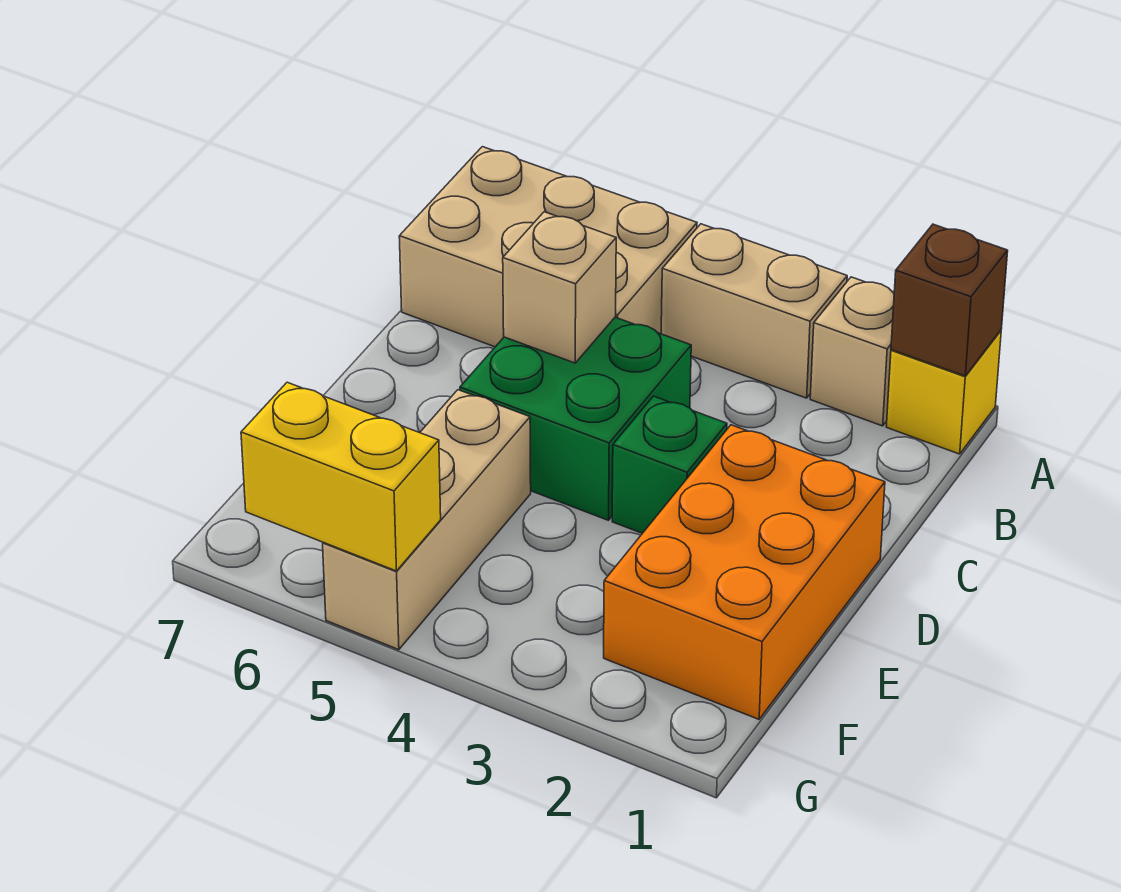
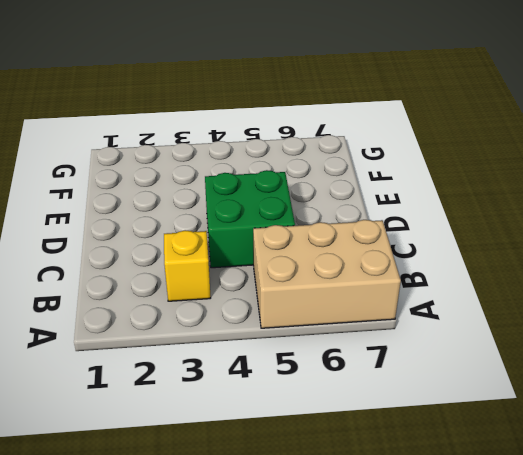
yellow brick B3 level 1 -> yellow brick A1 level 1
none -> tan brick A2 level 1
none -> tan brick A3:A4 level 1

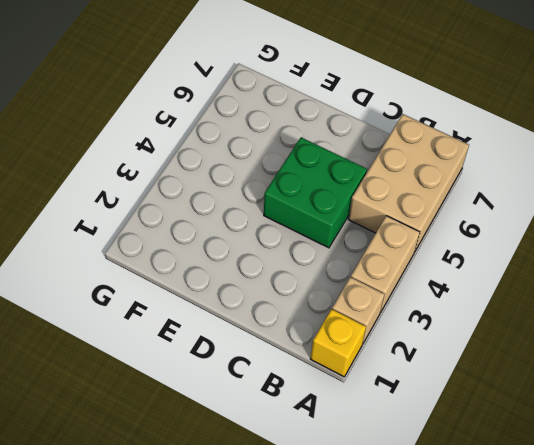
none -> orange brick D1:F2 level 1
none -> green brick D3 level 1

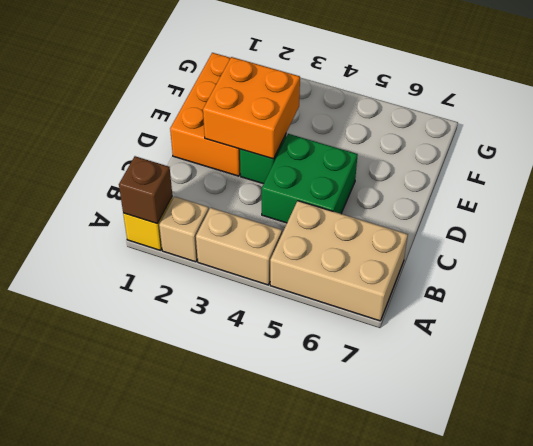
orange brick D2:E3 level 2 -> none
none -> tan brick E5:G5 level 1
none -> tan brick C5 level 2

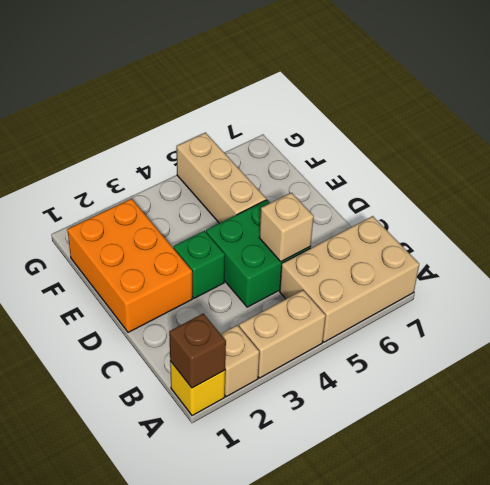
none -> yellow brick G5:G6 level 2

